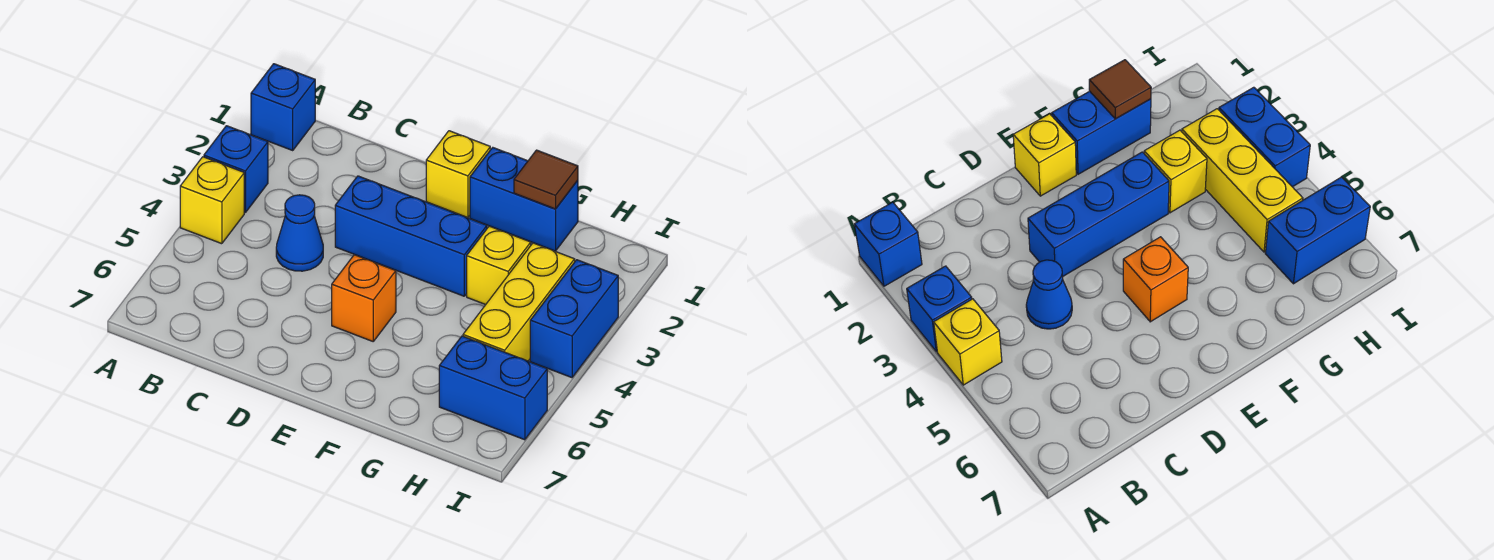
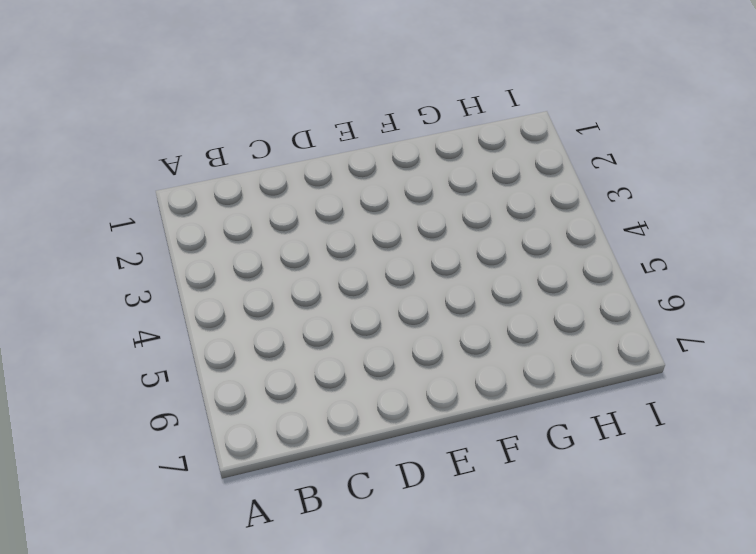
none -> blue brick A1 level 1
none -> blue brick A3 level 1
none -> yellow brick A4 level 1

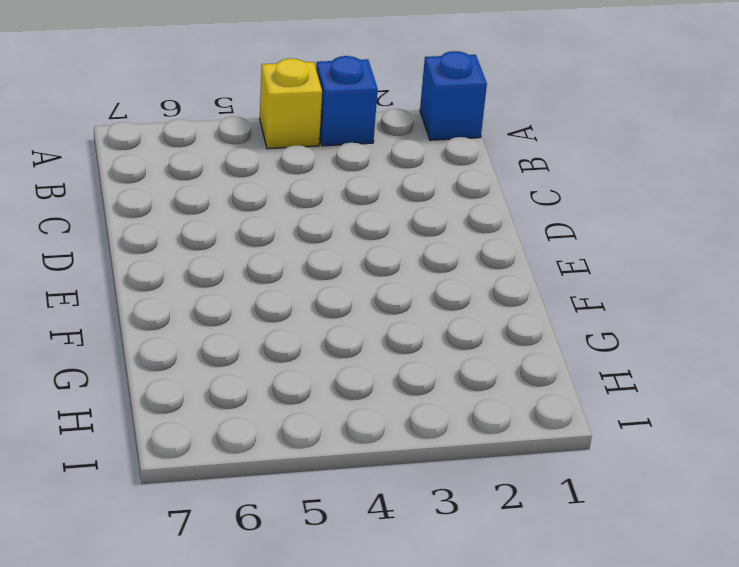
none -> blue cone C4 level 1
none -> blue brick D3:F3 level 1
none -> yellow brick E1 level 1

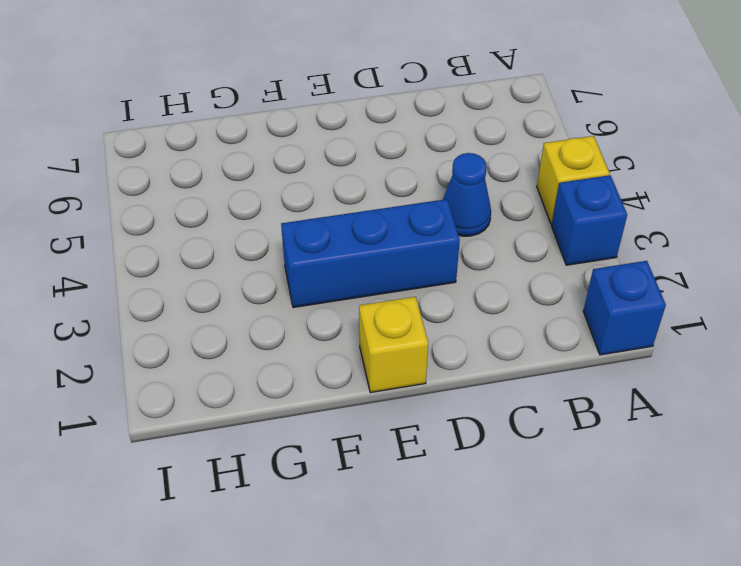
none -> orange brick E5 level 1
none -> blue brick F1:G1 level 1
none -> yellow brick G3 level 1

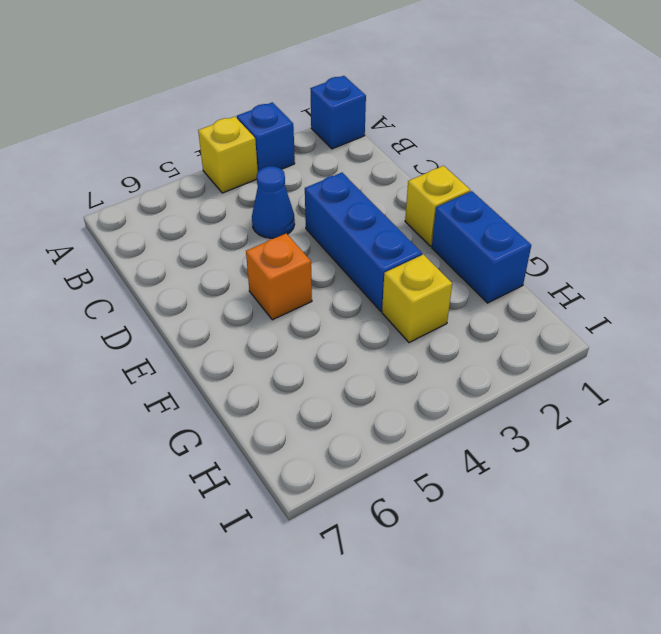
none -> yellow brick H3:H5 level 1
none -> blue brick H6:I6 level 1
none -> blue brick I3:I4 level 1

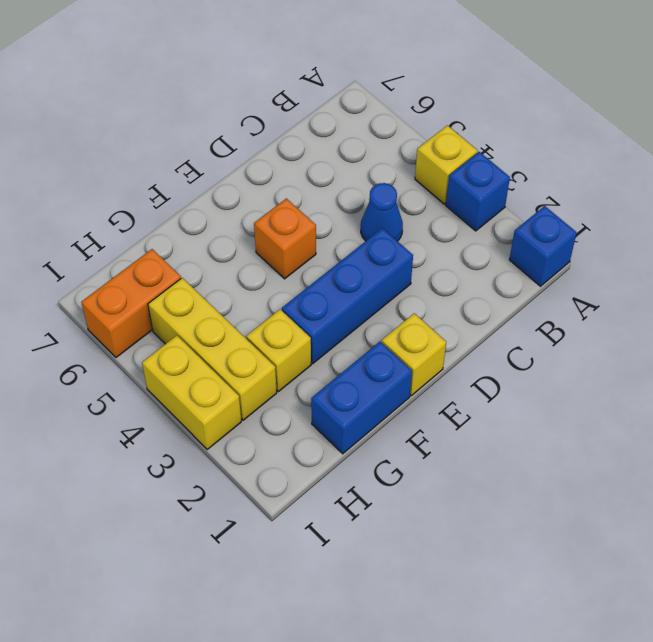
orange brick H6:I6 level 1 -> blue brick H6:I6 level 1
yellow brick I3:I4 level 1 -> blue brick I3:I4 level 1
none -> brown tile G1 level 2

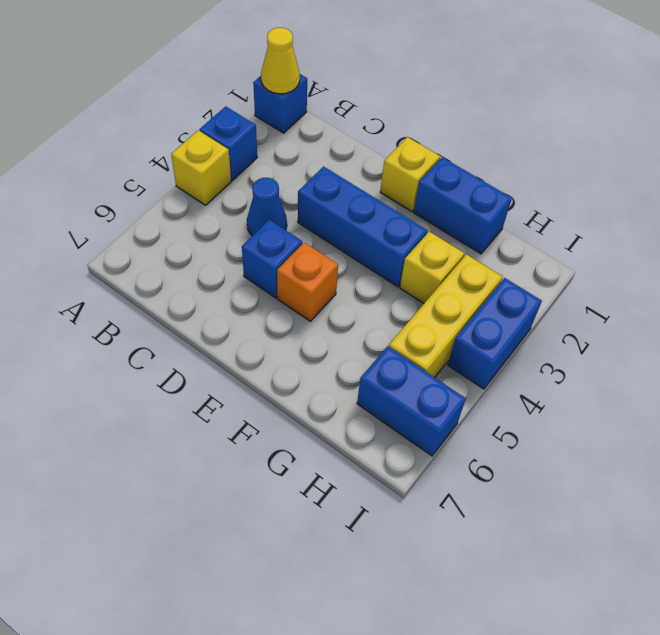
yellow cone A1 level 2 -> none
blue brick D5 level 1 -> none
none -> brown tile G1 level 2

